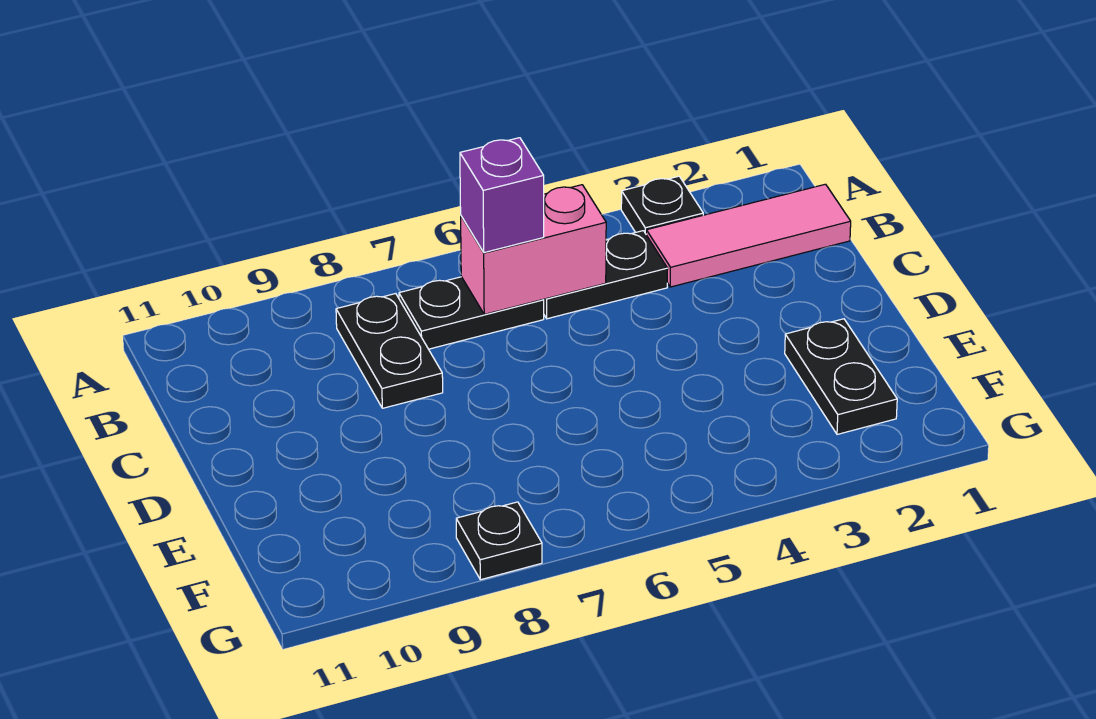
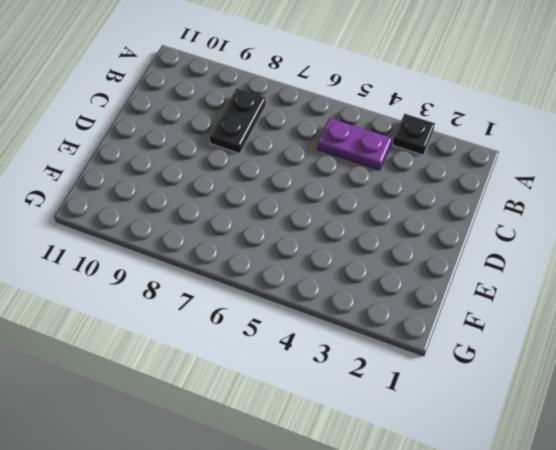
purple plate B4:B5 level 1 -> black plate B4:B5 level 1
none -> pink tile B1:B3 level 1
none -> black plate B6:B7 level 1

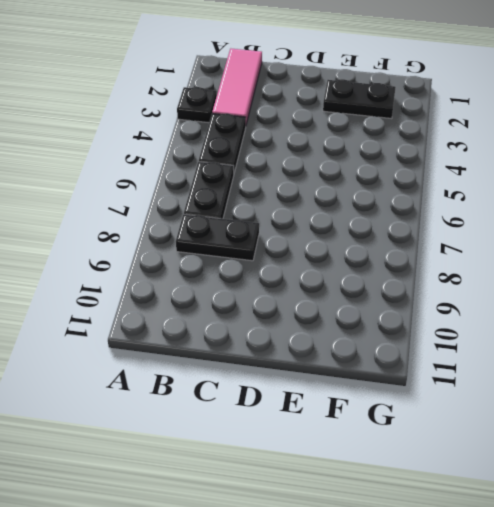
none -> black plate G8 level 1
none -> pink brick B5:B6 level 2

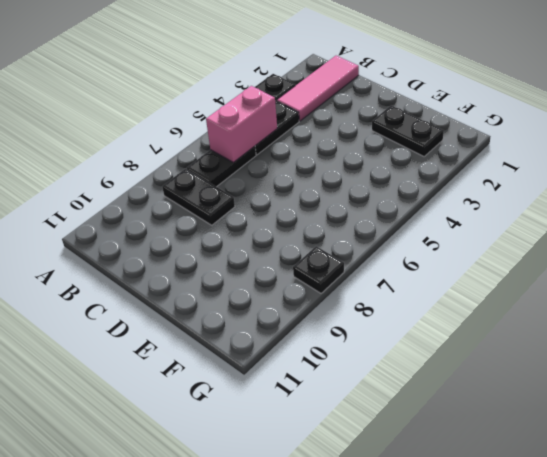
none -> purple brick B6 level 3

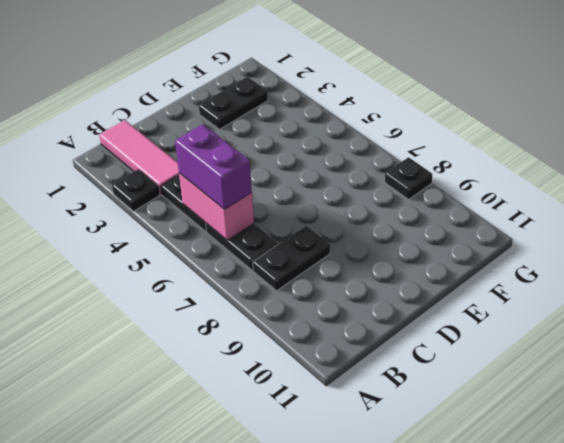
purple brick B5:B6 level 3 -> purple brick B6 level 3

